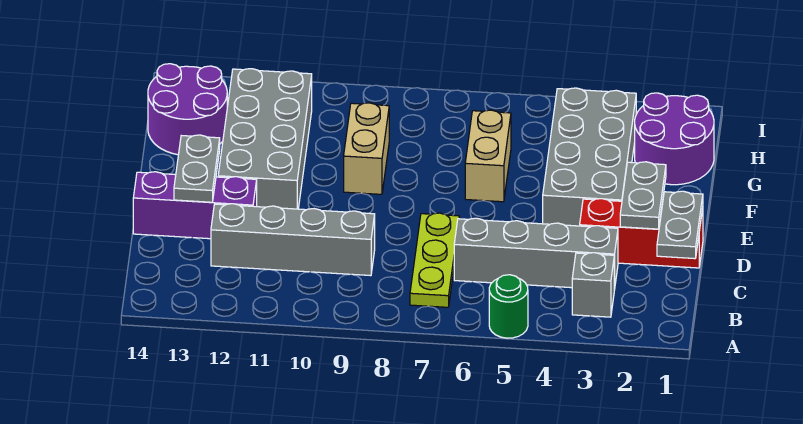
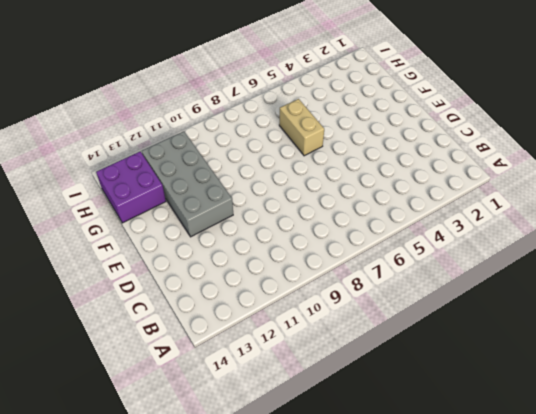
purple brick G13:H14 level 1 -> purple round brick G13:H14 level 1
none -> green round brick A5 level 1
none -> grey brick B3 level 1
none -> lime plate B7:D7 level 1

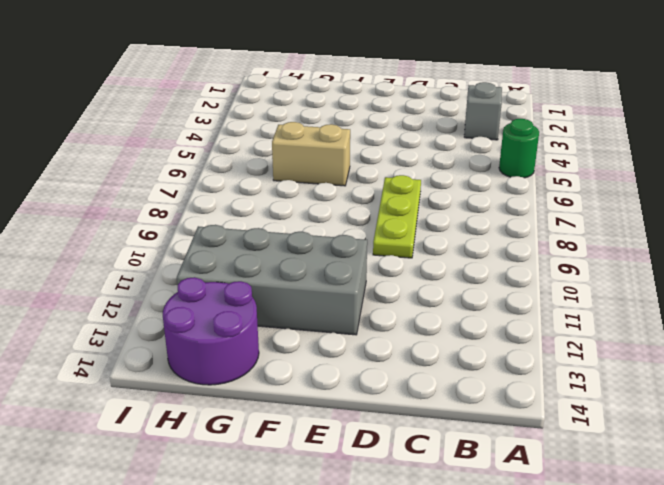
lime plate D7:D9 level 1 -> lime plate B7:D7 level 1
none -> grey brick C3:C6 level 1
none -> grey brick C9:C12 level 1
none -> red brick D1:D3 level 1

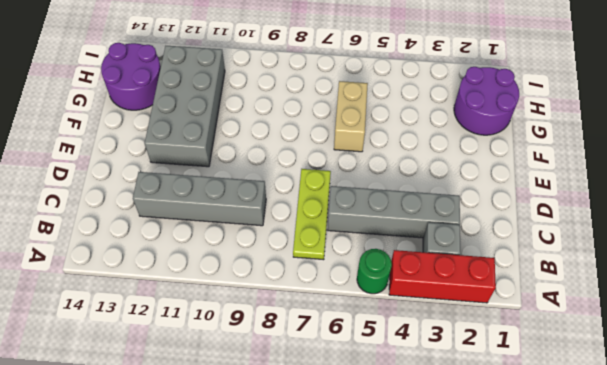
red brick A2:A4 level 1 -> red brick D1:D3 level 1
none -> purple brick D12:D14 level 1
none -> grey brick E3:H4 level 1
none -> tan brick F9:G9 level 1

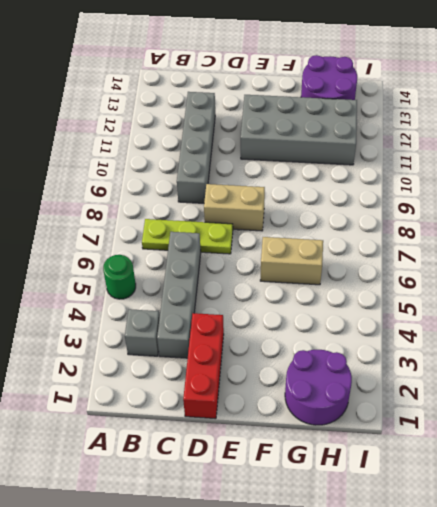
tan brick D8:E8 level 1 -> tan brick F9:G9 level 1
none -> purple brick D12:D14 level 1
none -> grey brick E3:H4 level 1
none -> grey plate C1:D1 level 2

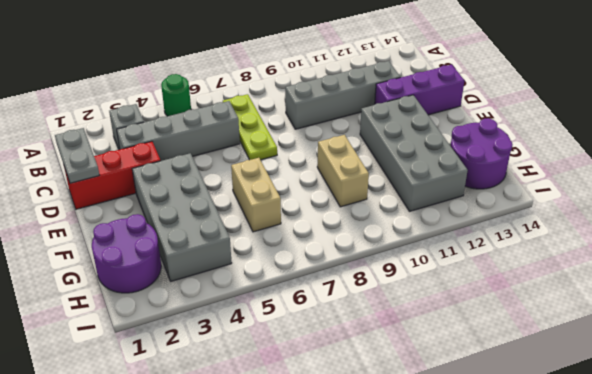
none -> grey plate D2:E2 level 2
none -> grey plate D13:E13 level 2

